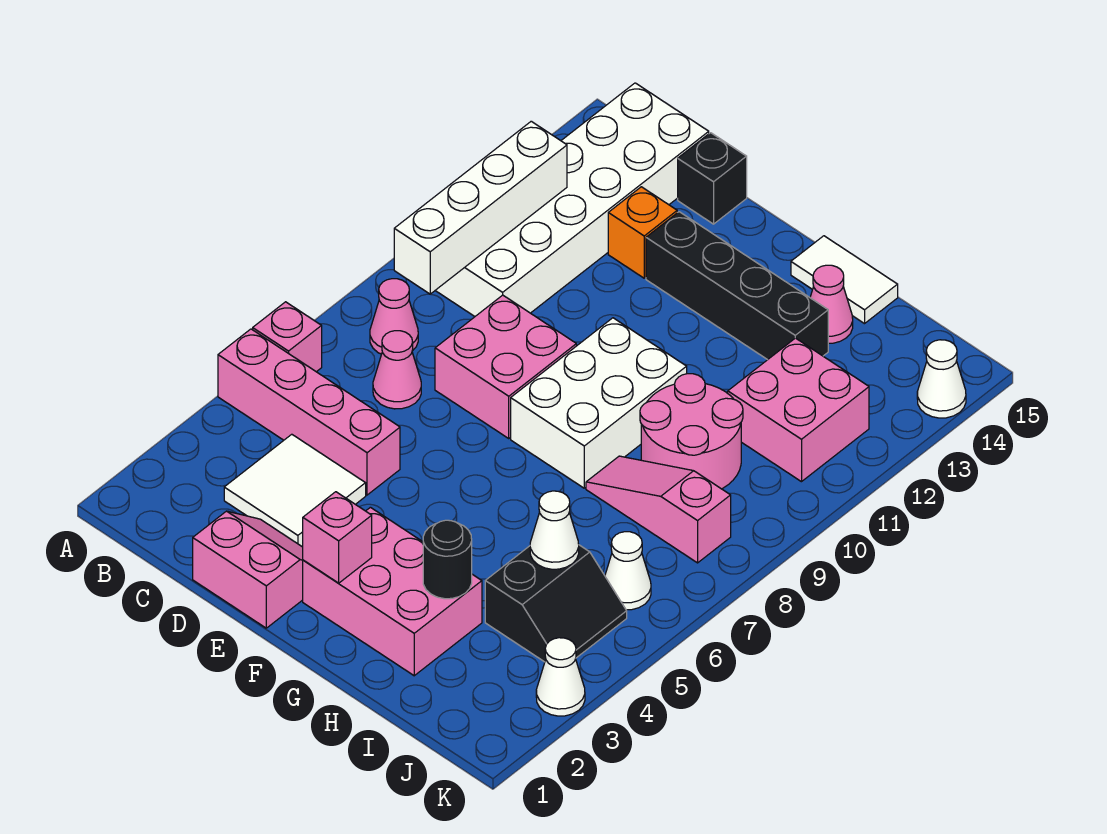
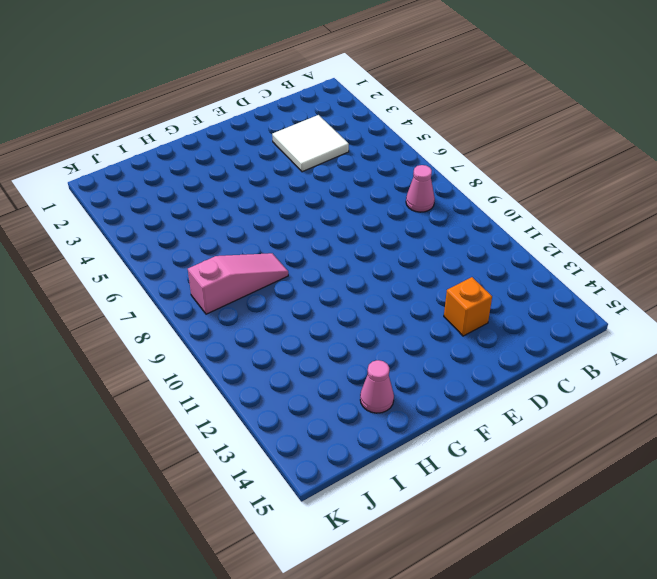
none -> pink brick A5:D5 level 1
none -> pink brick A6 level 1
none -> white brick B10:C15 level 1

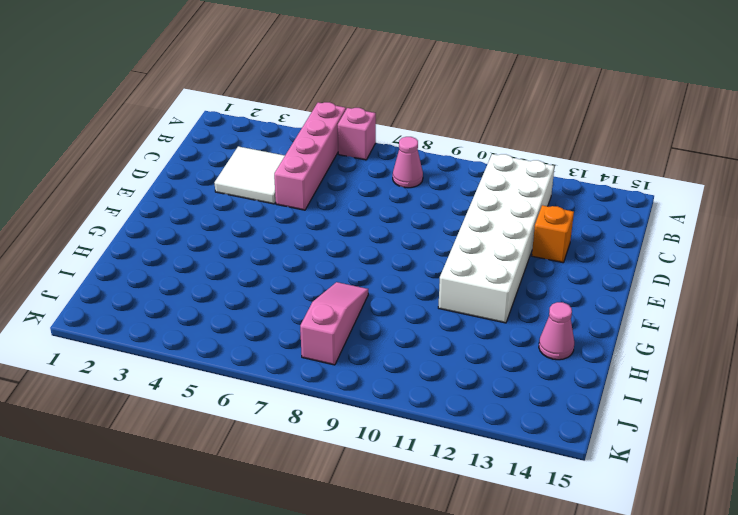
white brick B11:G12 level 1 -> white brick B10:C15 level 1
none -> pink cone C7 level 1
none -> pink slope D1:E2 level 1 top 1
none -> pink brick D8:E9 level 1

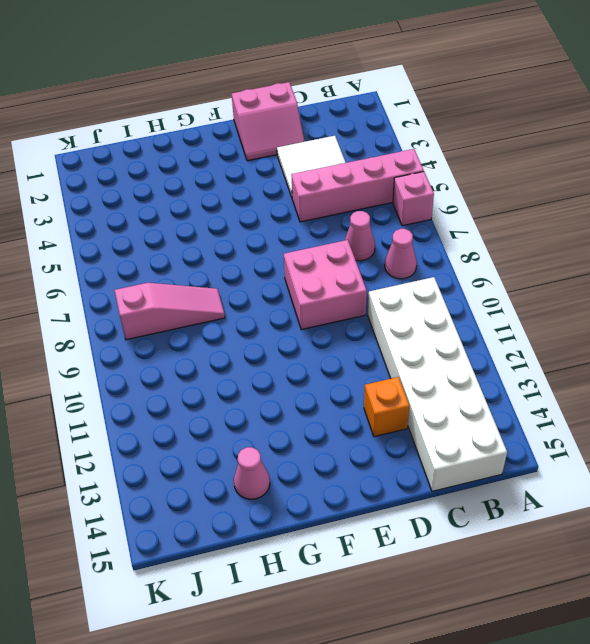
none -> black brick D15 level 1
none -> black brick E13:H13 level 1
none -> pink brick F2:H3 level 1

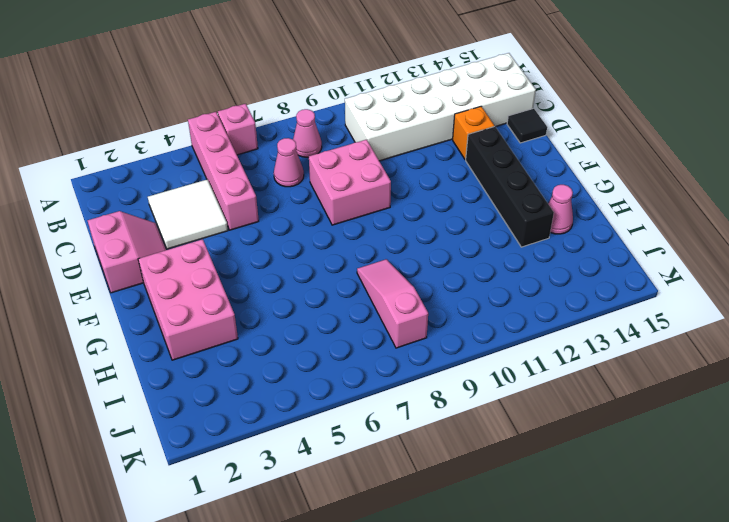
black tile D15 level 1 -> black brick D15 level 1
none -> white brick F8:G10 level 1
none -> white tile G15:H15 level 1
none -> pink round brick H9:I10 level 1

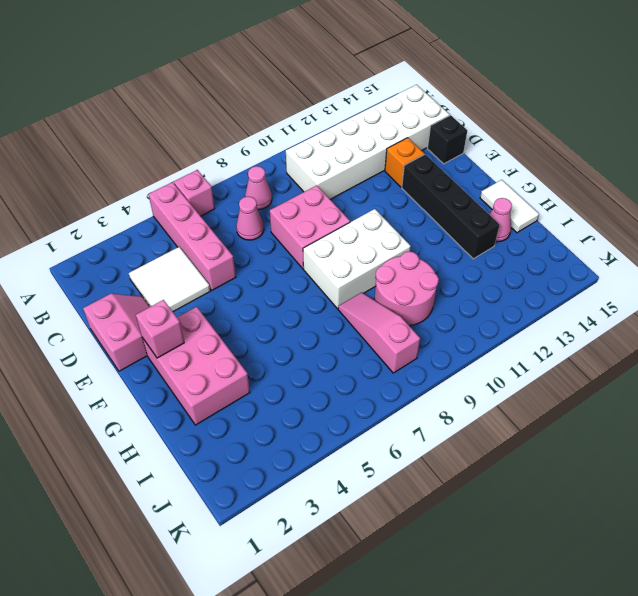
none -> black slope I4:J5 level 1 top I
none -> pink brick I11:J12 level 1
none -> white cone J6 level 1

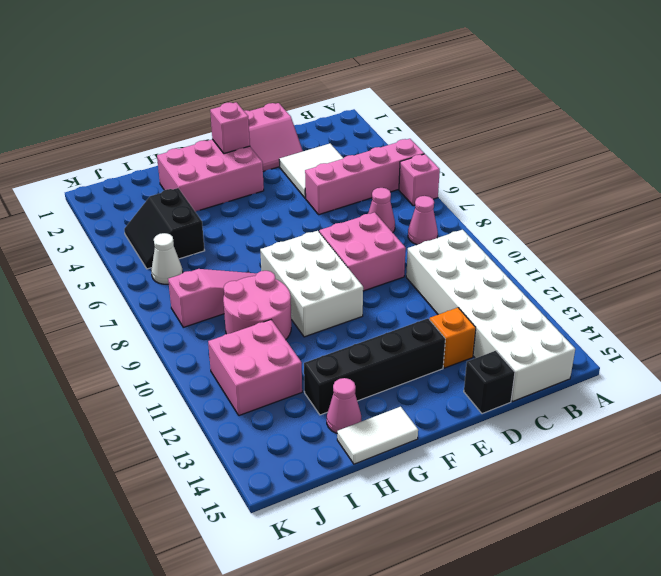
none -> white cone K3 level 1
none -> white cone K14 level 1
none -> white brick B9:B12 level 2

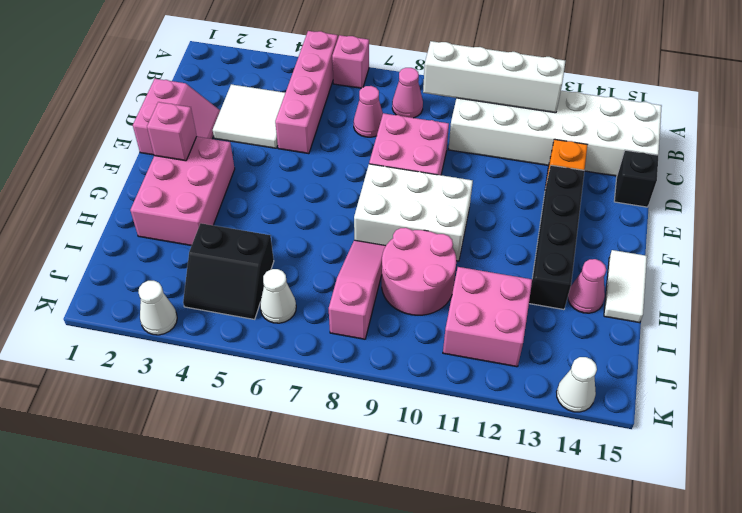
none -> black round brick H3 level 2
none -> white cone I5 level 2

